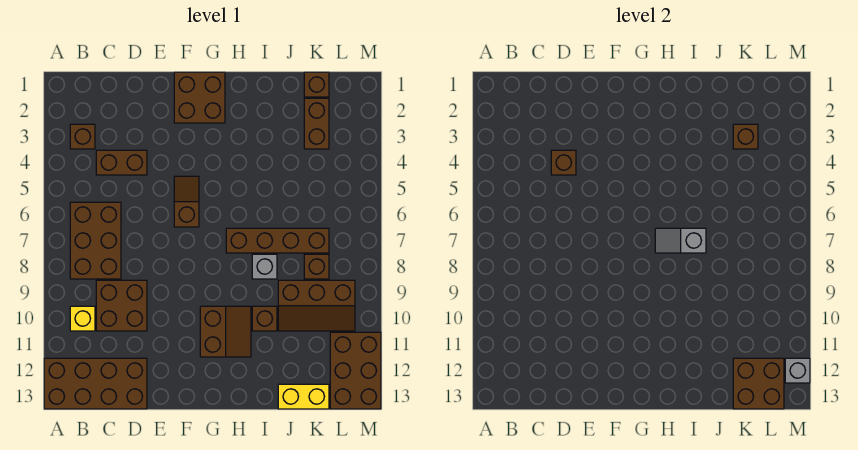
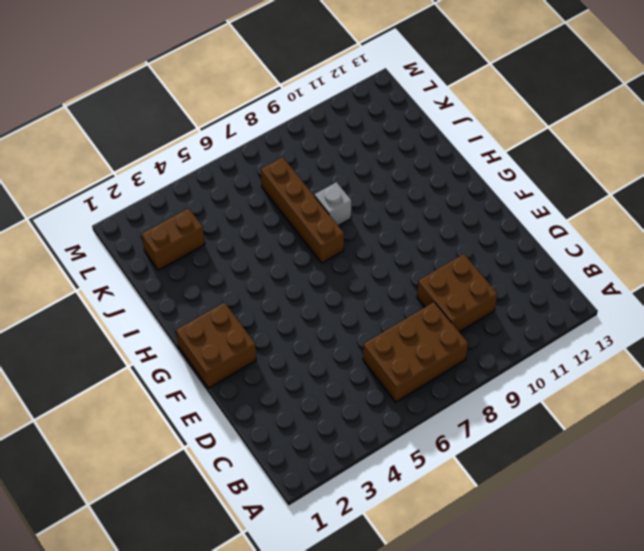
none -> brown brick A12:D13 level 1
none -> brown brick B3 level 1
none -> yellow brick B10 level 1

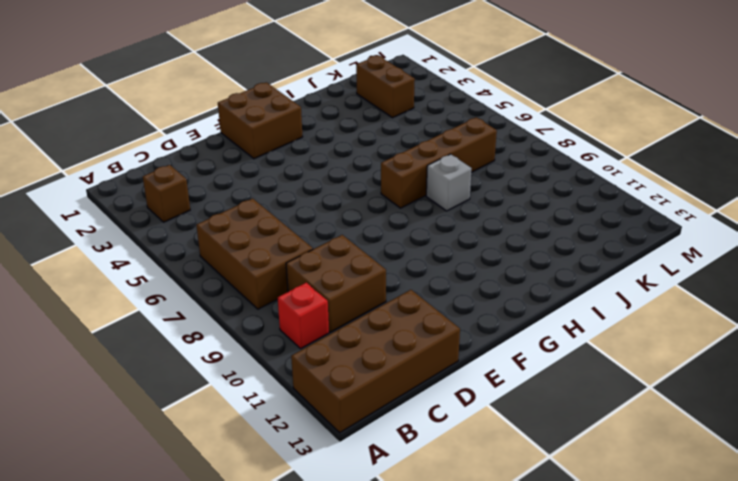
red brick B10 level 1 -> yellow brick B10 level 1
none -> brown brick C4:D4 level 1
none -> brown slope F5:F6 level 1 top 6
none -> brown slope G10:H11 level 1 top G

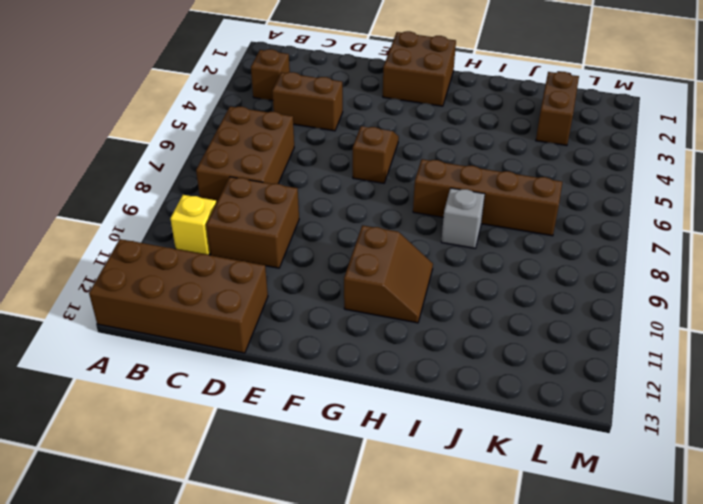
none -> brown brick I10 level 1
none -> brown slope J9:L10 level 1 top 9
none -> yellow brick J13:K13 level 1

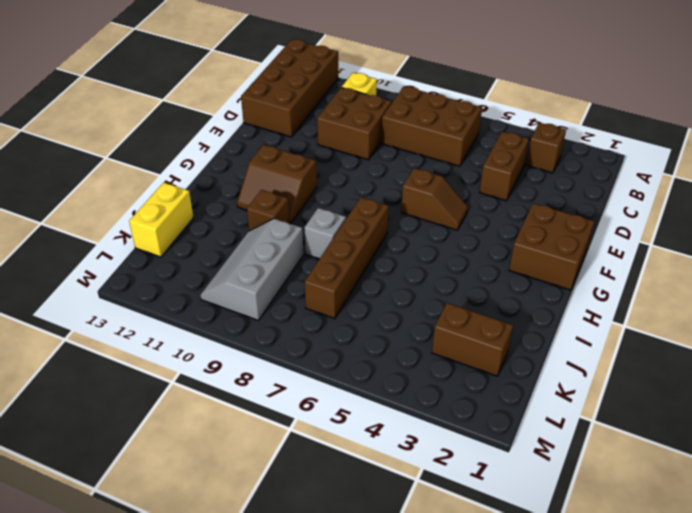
grey slope J9:L10 level 1 top 9 -> brown slope J9:L10 level 1 top 9
none -> brown brick K1 level 1
none -> brown brick K8 level 1
none -> brown brick L11:M13 level 1

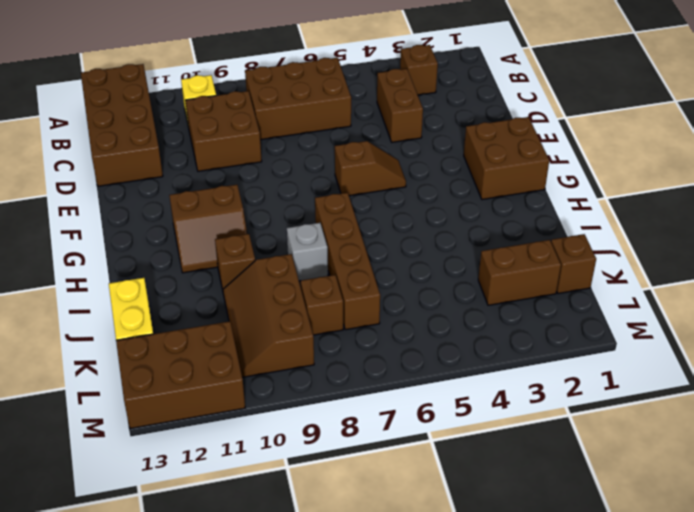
none -> brown brick D4 level 2
none -> grey slope H7:I7 level 2 top I
none -> brown brick K3 level 2

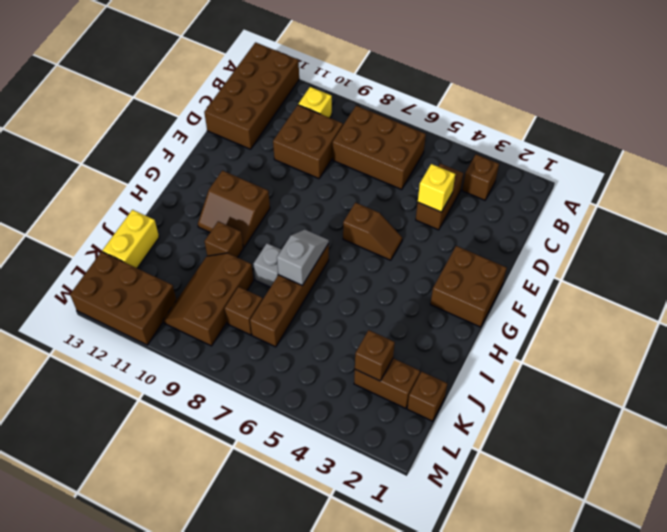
yellow brick D4 level 2 -> brown brick D4 level 2
none -> brown brick K12:L13 level 2
none -> grey brick M12 level 2

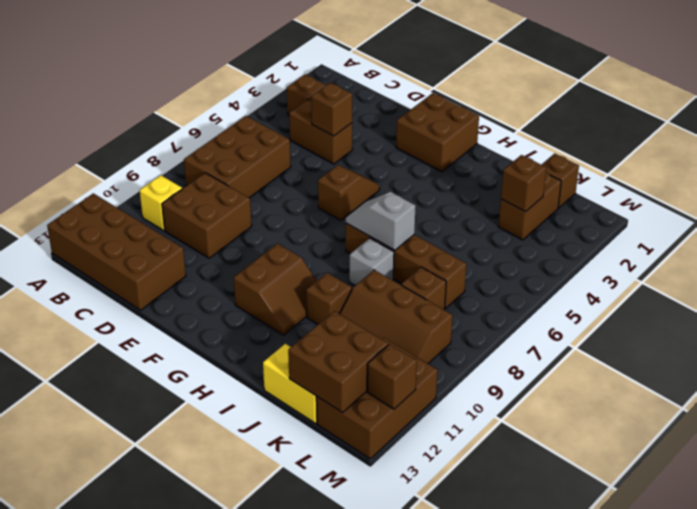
brown brick M12 level 2 -> grey brick M12 level 2

